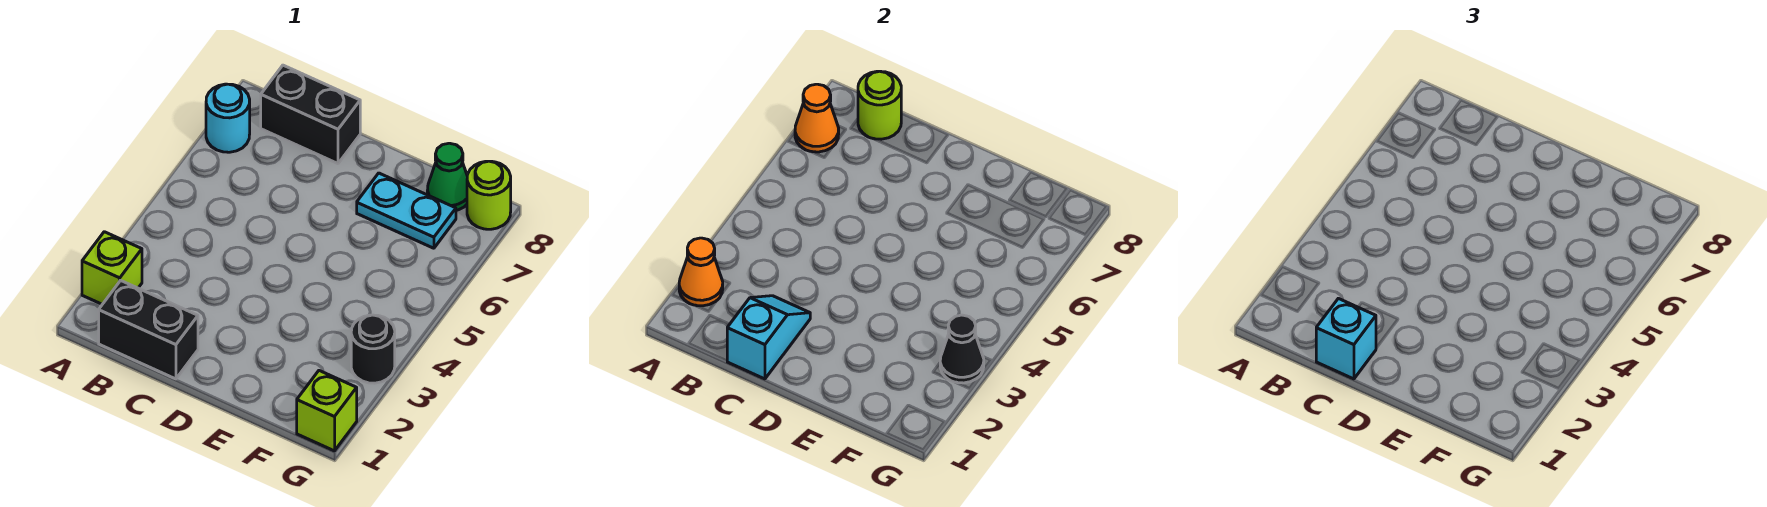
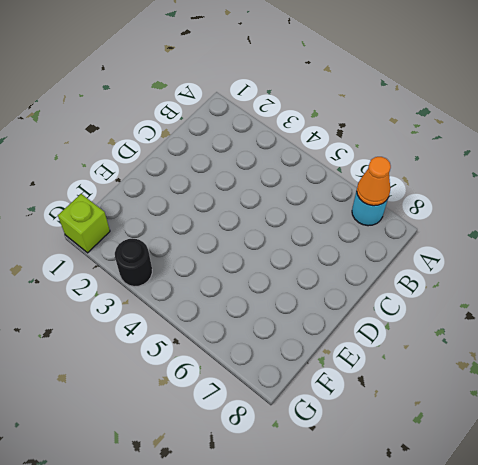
none -> lime brick A2 level 1
none -> black brick B1:C1 level 1
none -> black brick B8:C8 level 1

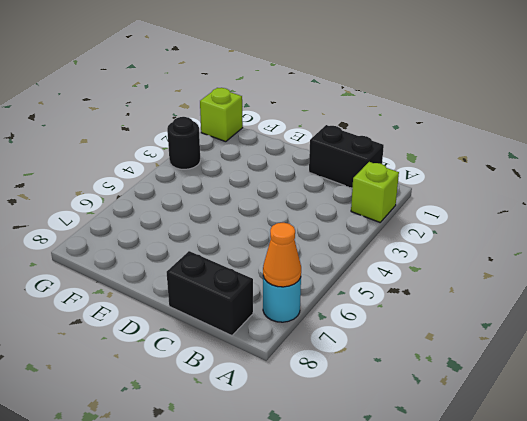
none -> cyan plate E7:F7 level 1
none -> green cone F8 level 1
none -> lime round brick G8 level 1

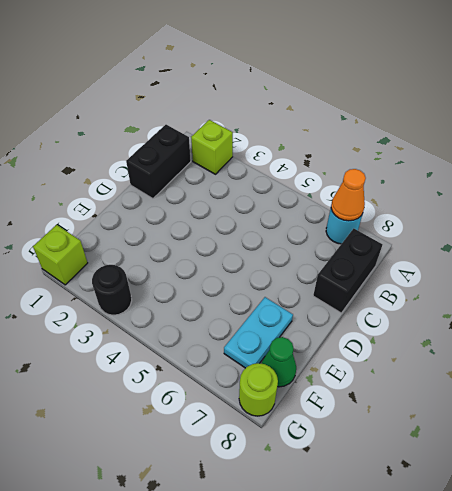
none -> orange cone A2 level 2
none -> lime round brick B8 level 2
none -> cyan slope C1:C2 level 2 top 1

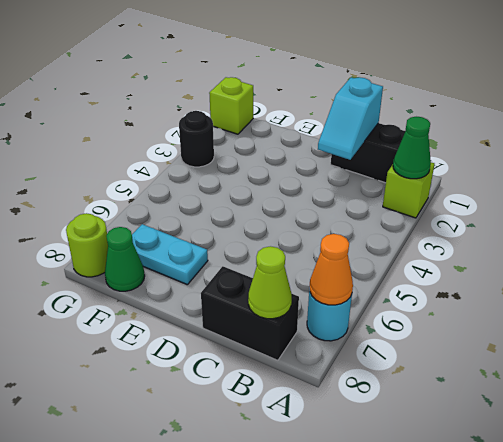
green cone A2 level 2 -> orange cone A2 level 2
lime cone B8 level 2 -> lime round brick B8 level 2
none -> black cone G3 level 2
none -> cyan brick C1 level 3

